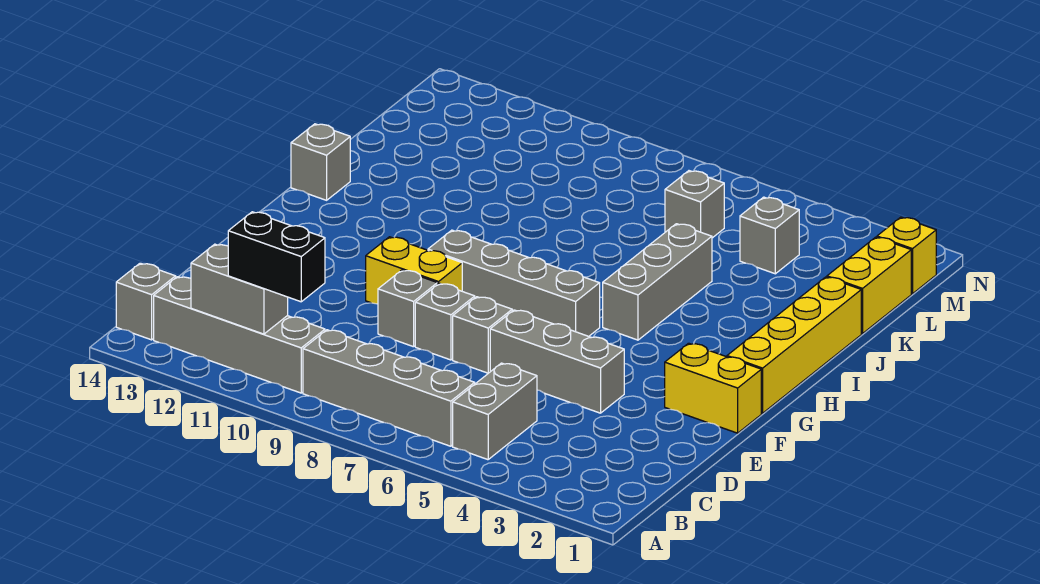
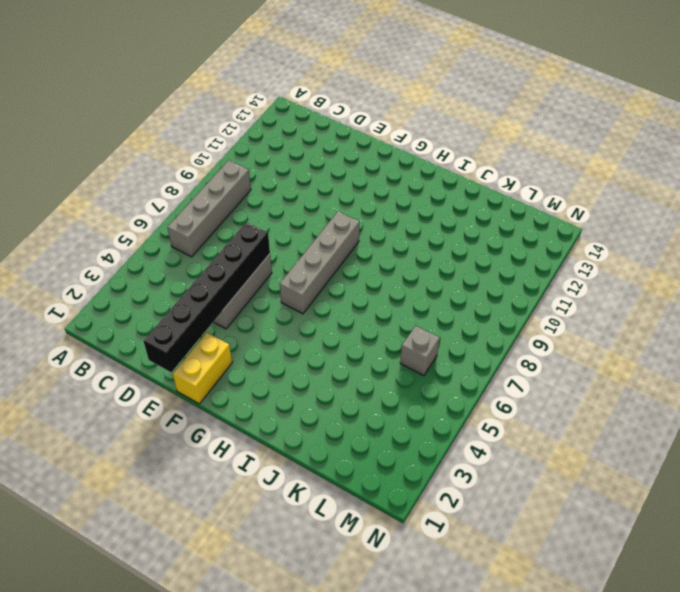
black brick E1:E6 level 2 -> none
none -> grey brick B5:C5 level 1
none -> grey brick B10:B13 level 1
none -> grey brick B14 level 1

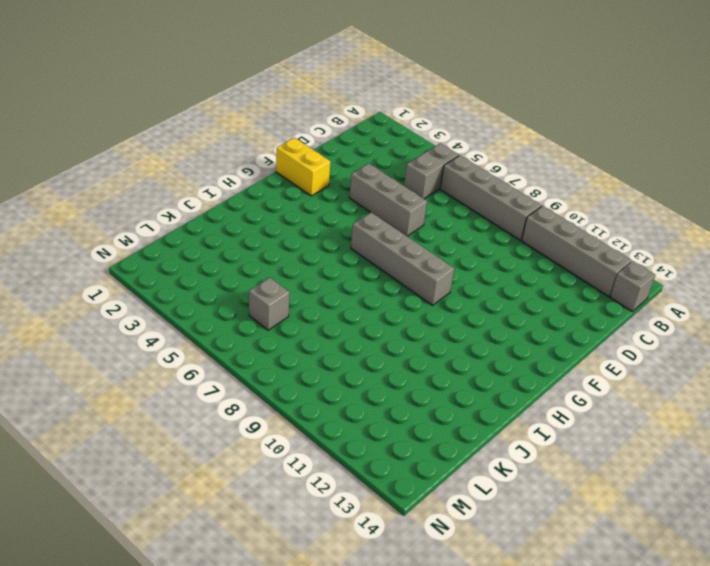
none -> grey brick E7 level 1
none -> grey brick E8 level 1
none -> grey brick E9 level 1

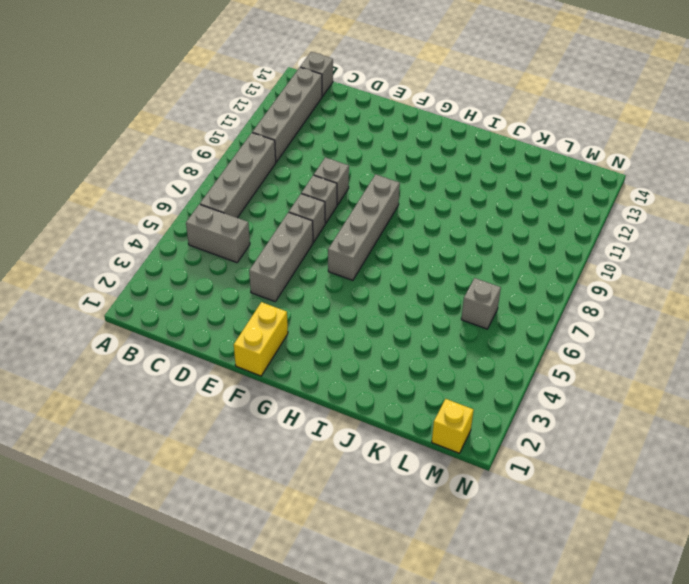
none -> yellow brick F9:F10 level 1
none -> yellow brick G1:J1 level 1
none -> grey brick H5:J5 level 1

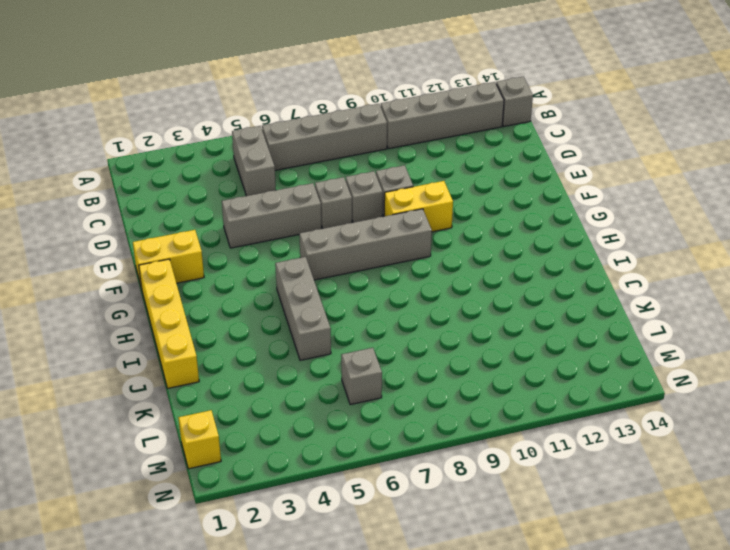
none -> grey brick I14 level 1
none -> yellow brick K1:L1 level 1
none -> grey brick L4 level 1

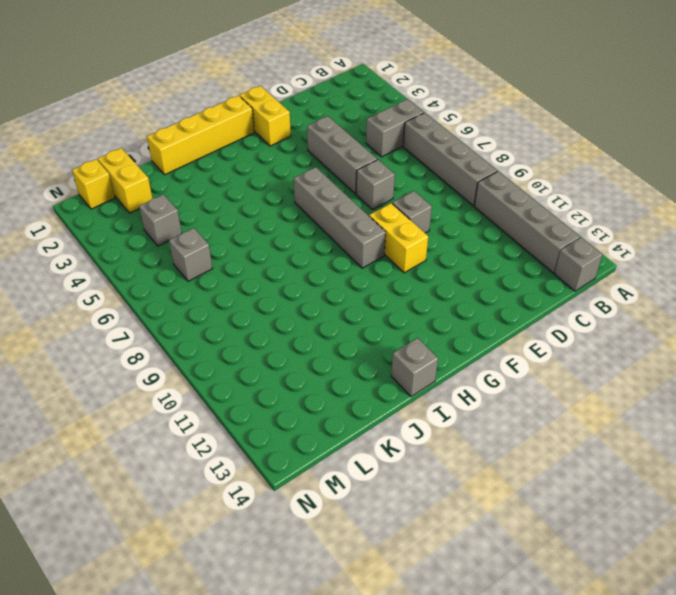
yellow brick L1:L2 level 1 -> yellow brick K1:L1 level 1
none -> grey brick E8 level 1
none -> grey brick H5:J5 level 1
none -> grey brick B11:B12 level 2

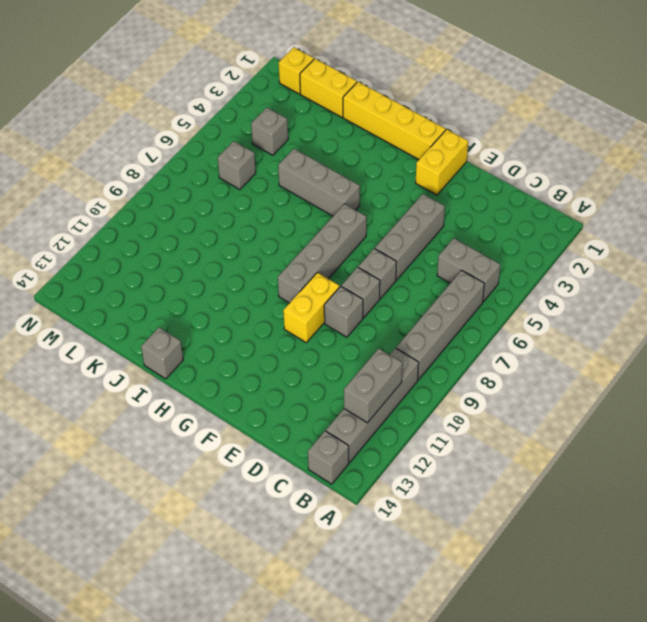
none -> black brick B10:B11 level 3

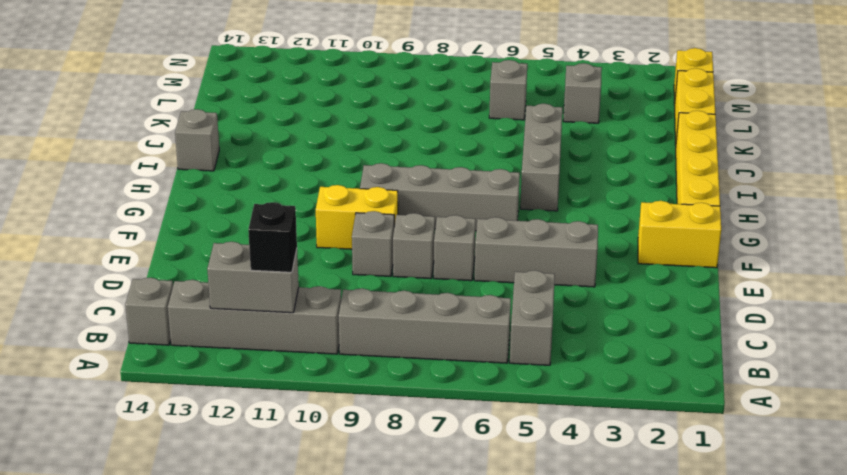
black brick B11 level 3 -> black brick B10:B11 level 3

